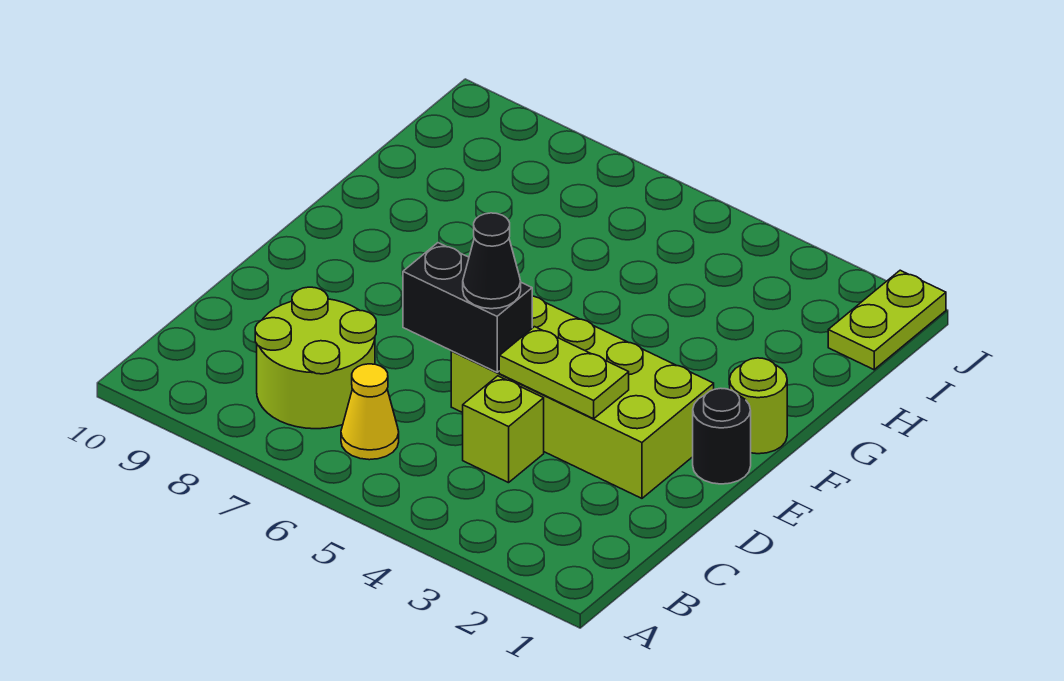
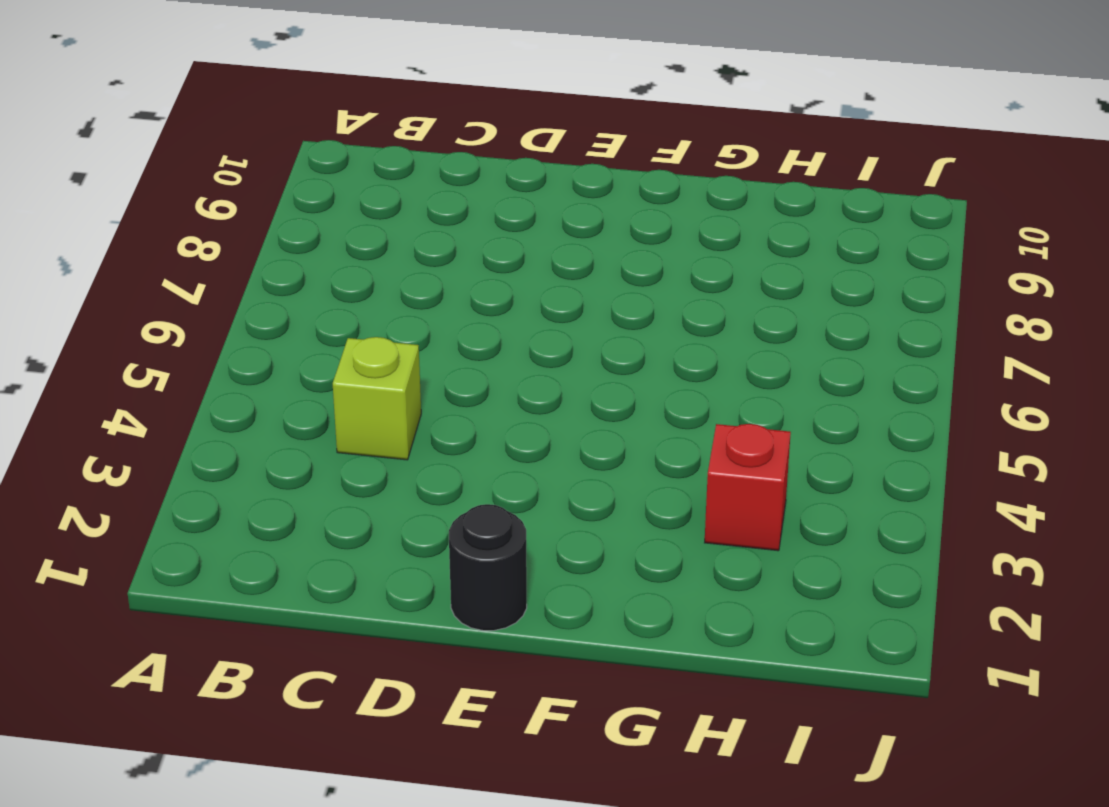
red brick H3 level 1 -> none
none -> yellow cone B6 level 1
none -> lime round brick B7:C8 level 1

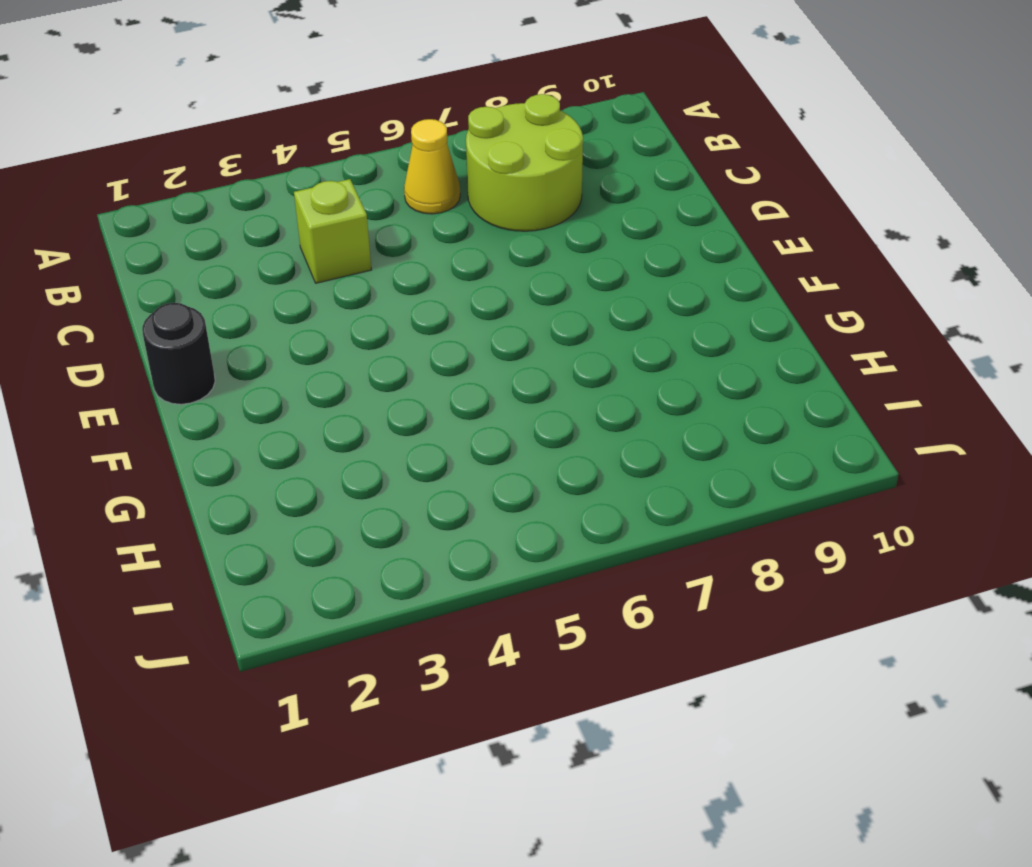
none -> lime brick D2:E5 level 1
none -> lime round brick F1 level 1

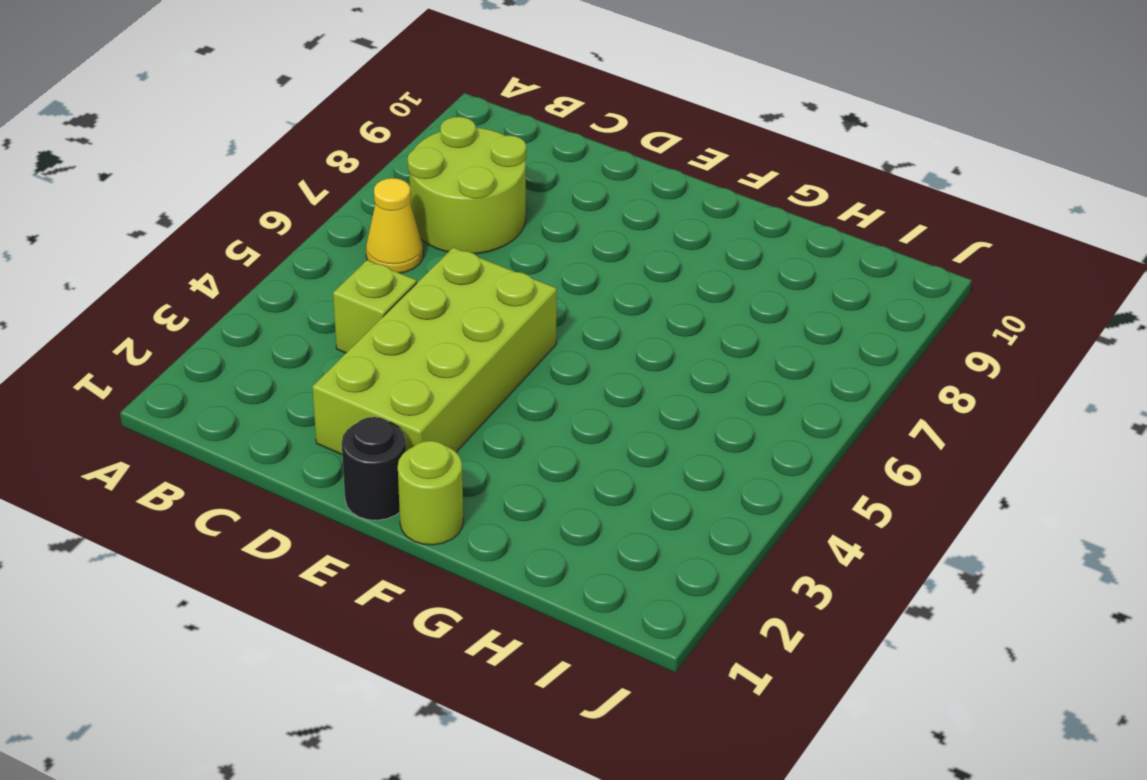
none -> lime plate I1:J1 level 1
none -> lime plate D3:D4 level 2

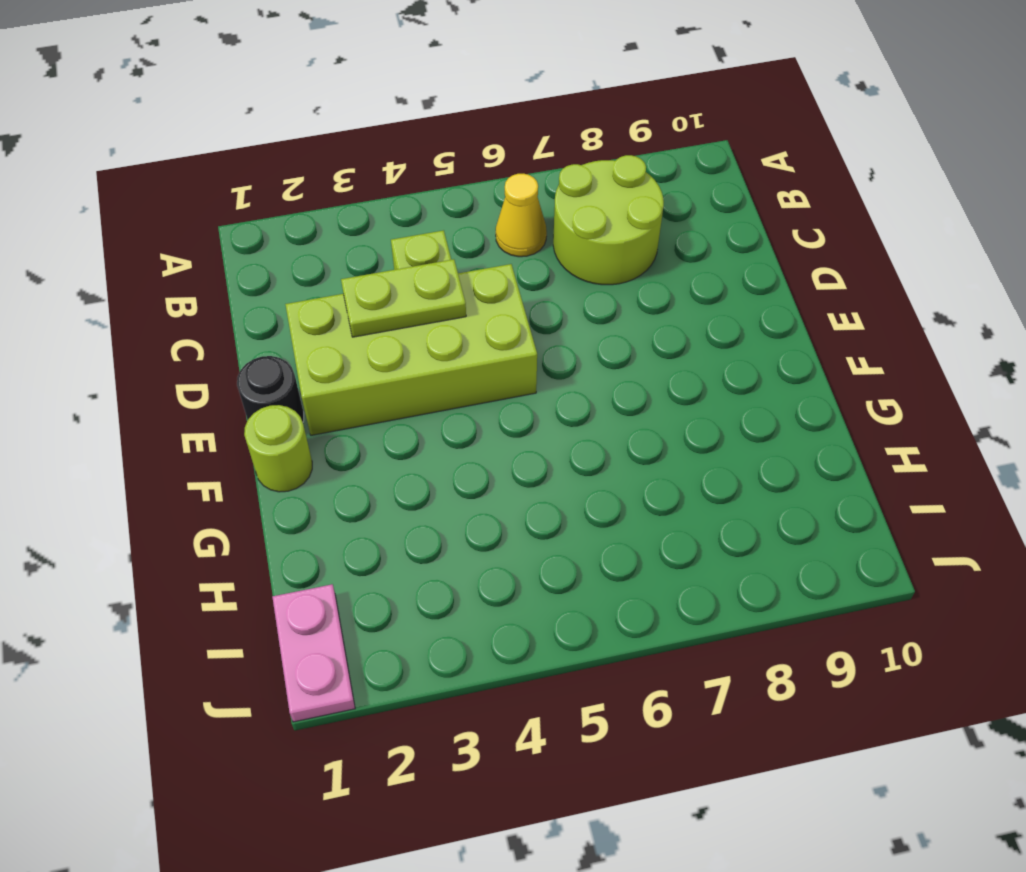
pink plate I1:J1 level 1 -> lime plate I1:J1 level 1
none -> black brick D5:D6 level 2
none -> black cone D5 level 3

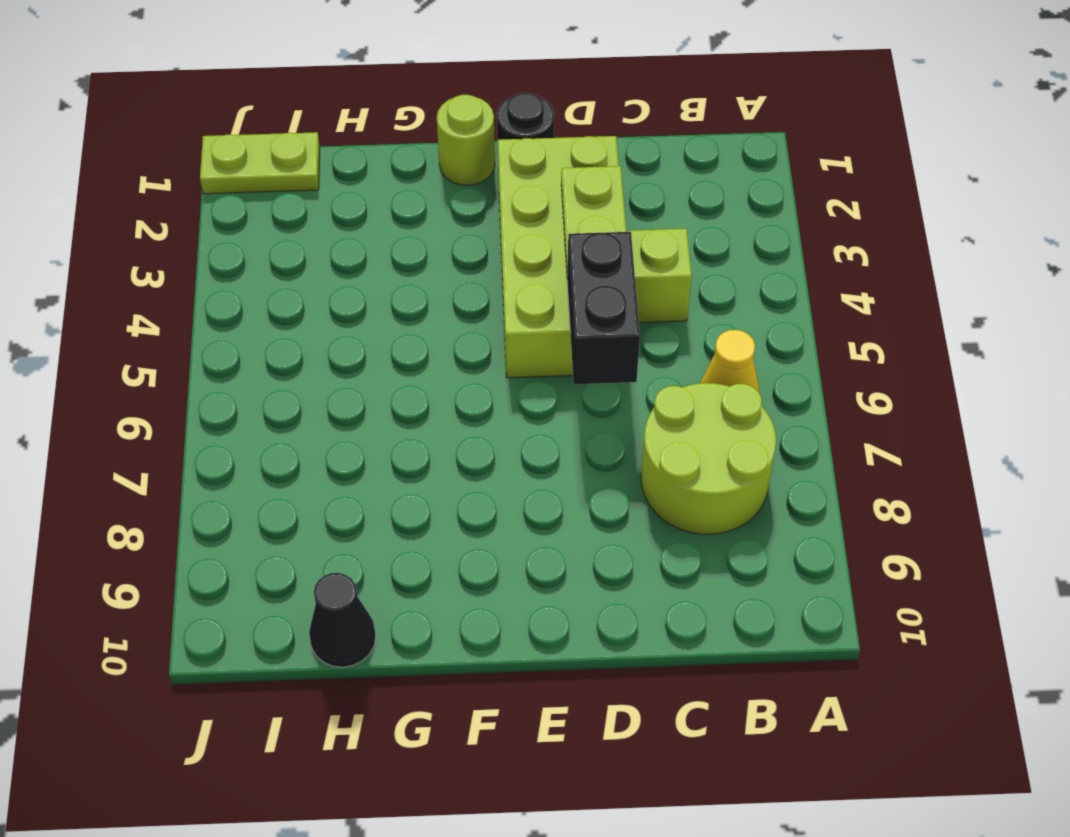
black cone H10 level 1 -> black cone D5 level 3

